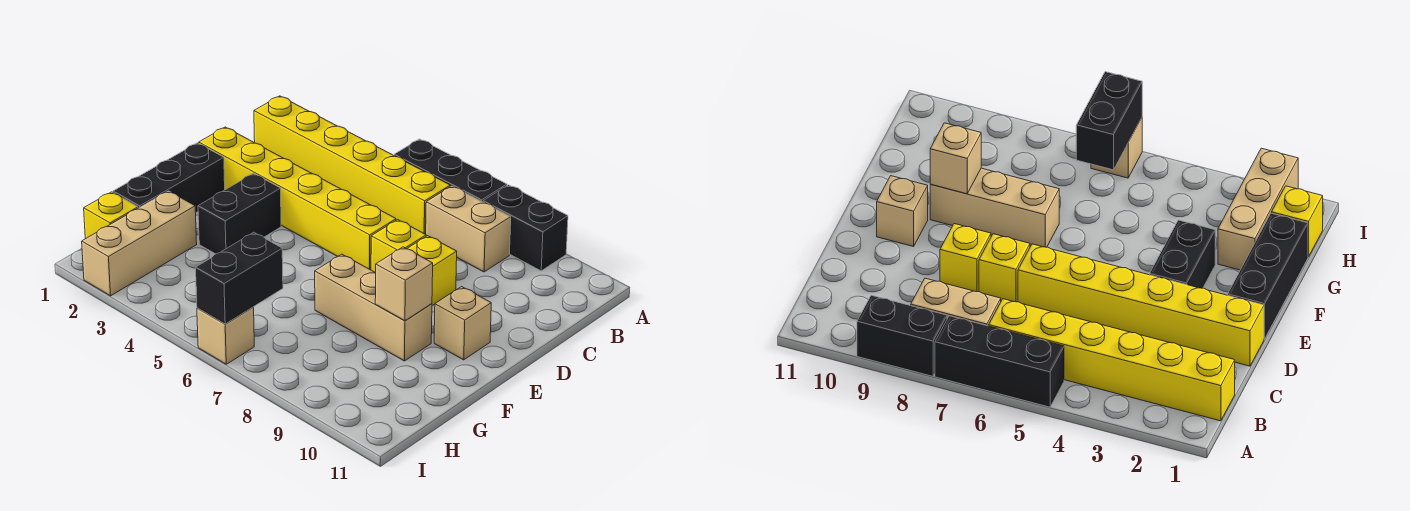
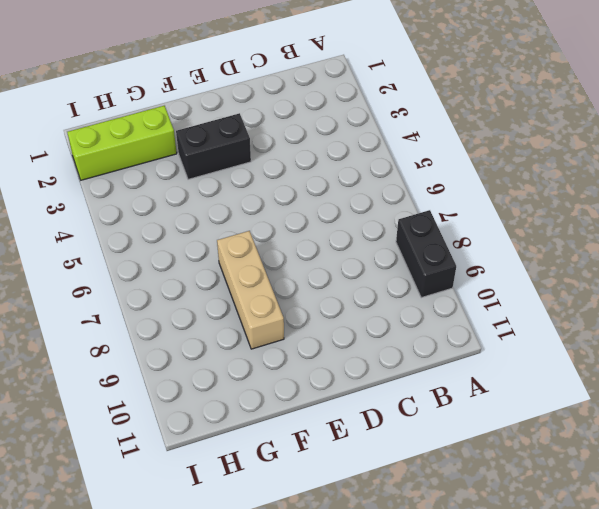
lime brick G2:I2 level 1 -> tan brick G2:I2 level 1
none -> black brick A5:A7 level 1
none -> yellow brick B1:B6 level 1
none -> tan brick B7:B8 level 1

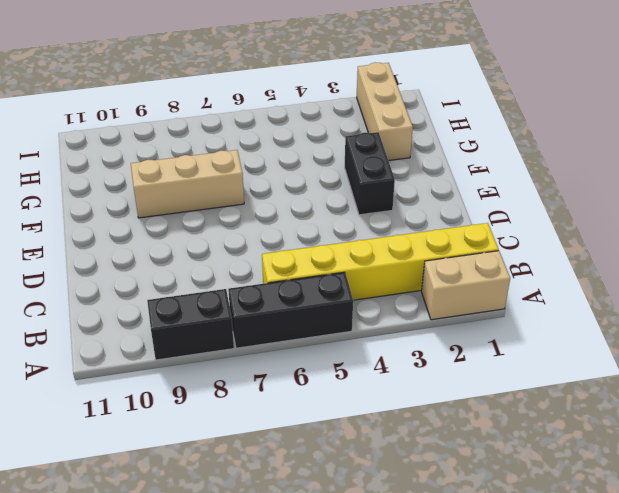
tan brick A1:A2 level 1 -> tan brick B7:B8 level 1
none -> yellow brick D1:D6 level 1
none -> yellow brick D7 level 1
none -> yellow brick D8 level 1

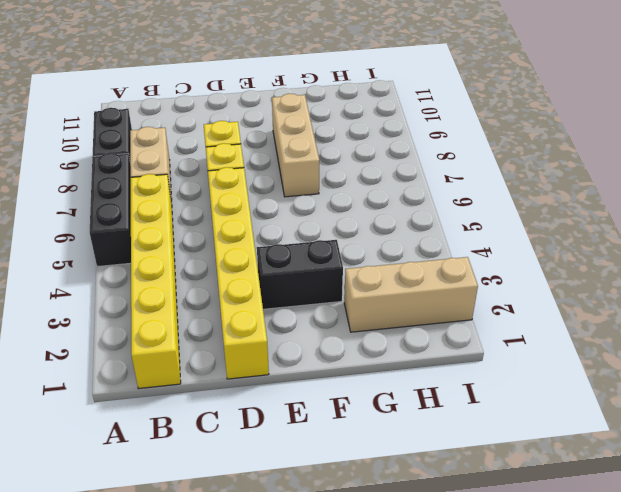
none -> black brick E1:G1 level 1
none -> tan brick E10 level 1
none -> yellow brick H1 level 1

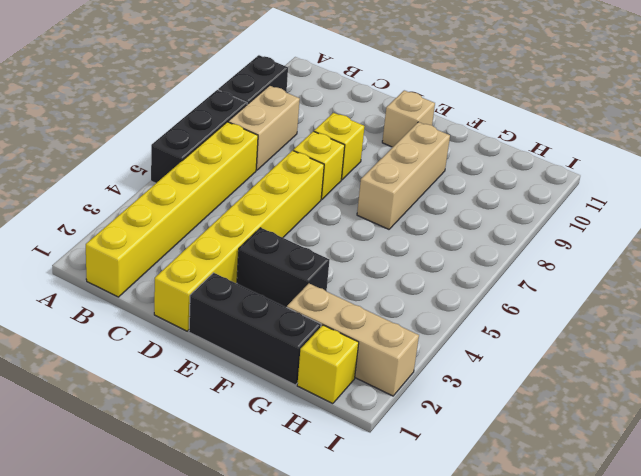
none -> tan brick I6 level 1
none -> tan brick F9 level 2
none -> black brick H6:I6 level 2

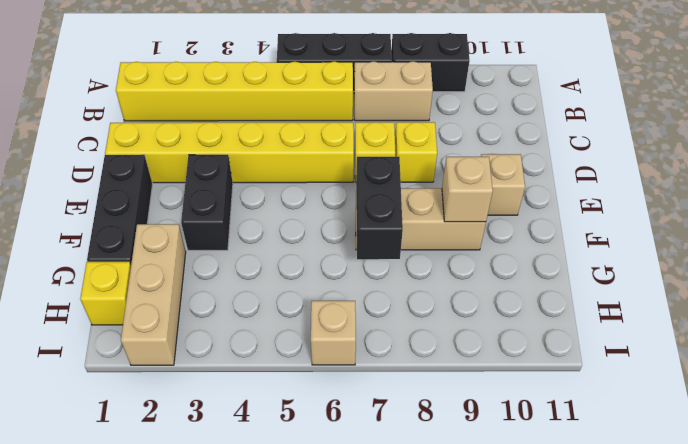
black brick F7:G7 level 2 -> black brick H6:I6 level 2

